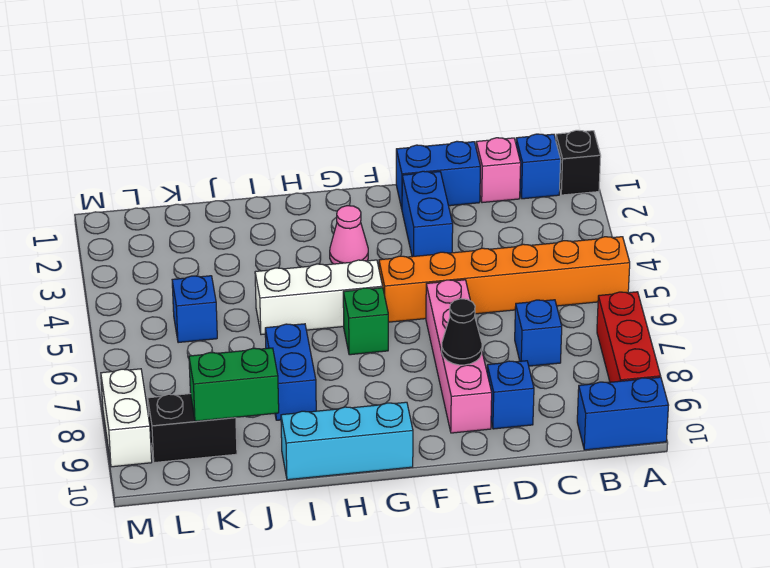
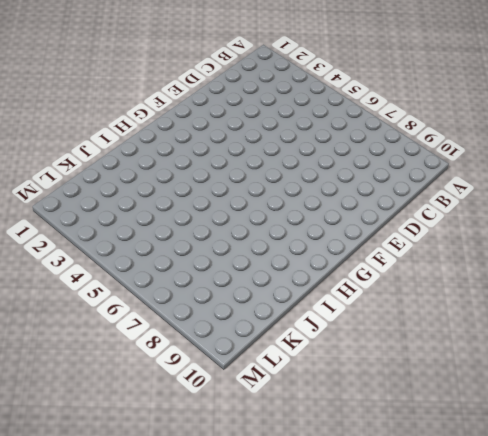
none -> black brick A1 level 1
none -> orange brick A5:F5 level 1
none -> red brick A7:A9 level 1

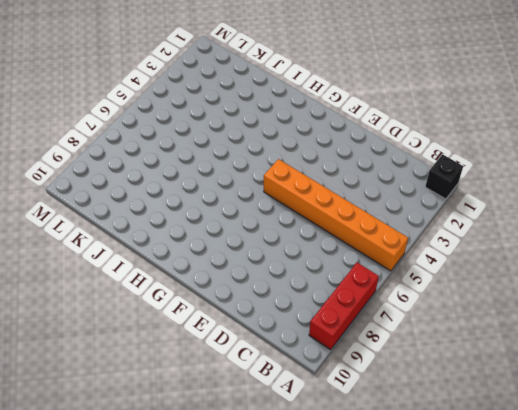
none -> blue brick A10:B10 level 1
none -> blue brick B1 level 1
none -> pink brick C1 level 1

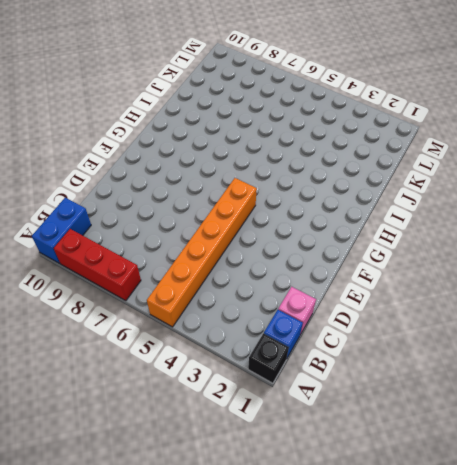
none -> blue brick C7 level 1
none -> blue brick D1:E1 level 1
none -> blue brick D9 level 1

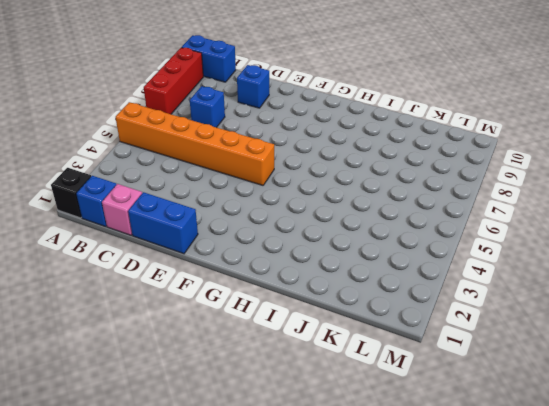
none -> blue brick E2:E3 level 1
none -> pink brick E6:E9 level 1
none -> pink cone G3 level 1

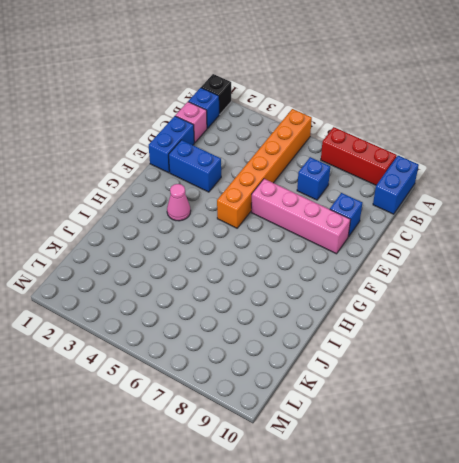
none -> white brick G5:I5 level 1
none -> green brick G6 level 1
none -> cyan brick G10:I10 level 1

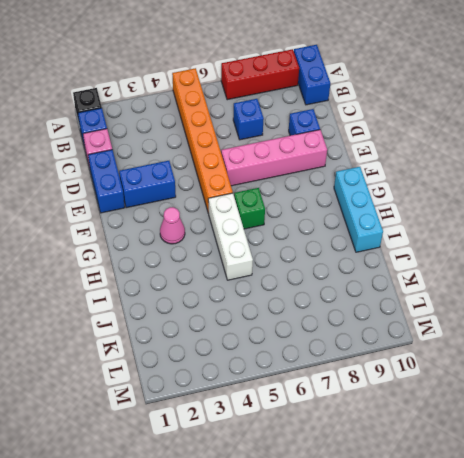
none -> blue brick I7:I8 level 1
none -> blue brick K5 level 1
none -> black brick K9:L9 level 1

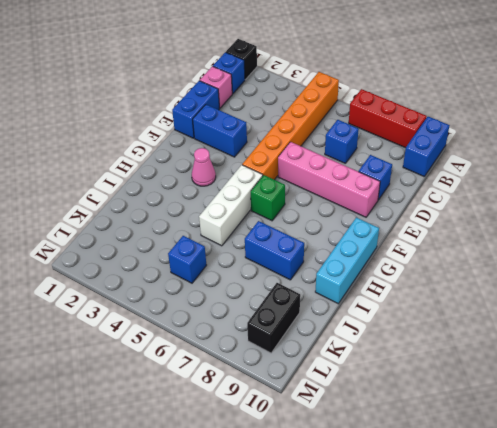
none -> white brick M8:M9 level 1
none -> black cone E8 level 2
none -> green brick J9:K9 level 2

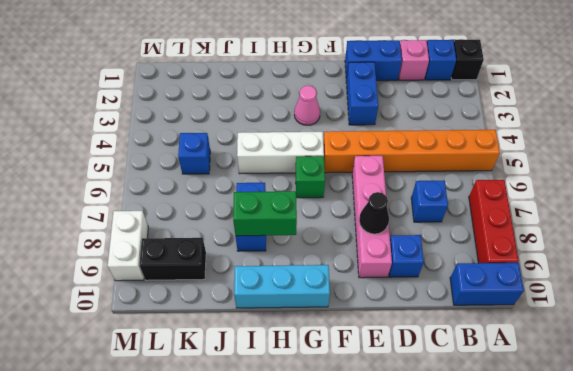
green brick H8:I8 level 2 -> green brick J9:K9 level 2

